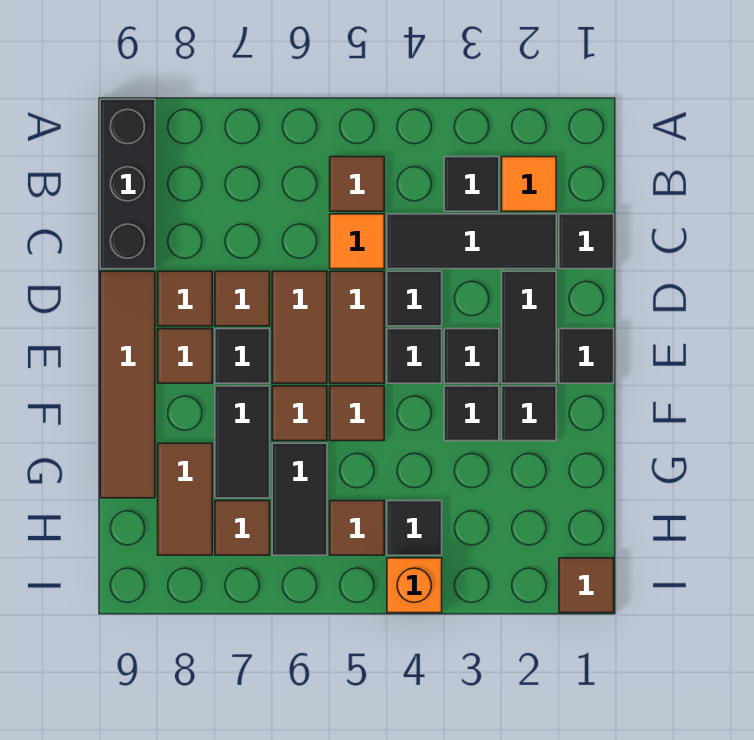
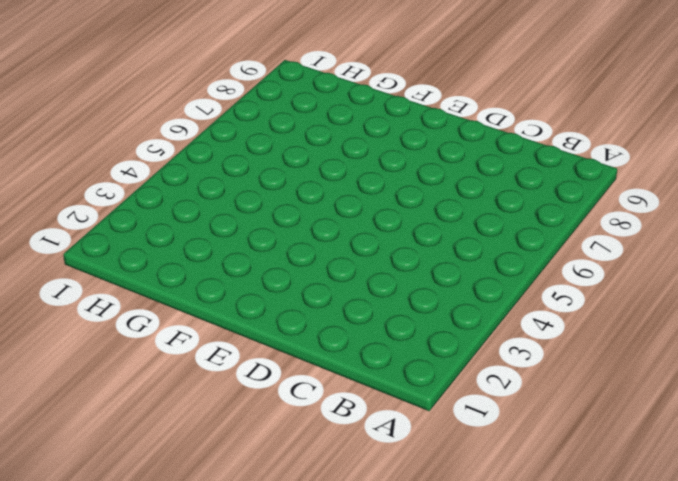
none -> black brick A9:C9 level 1
none -> orange tile B2 level 1
none -> black tile B3 level 1
none -> brown tile B5 level 1

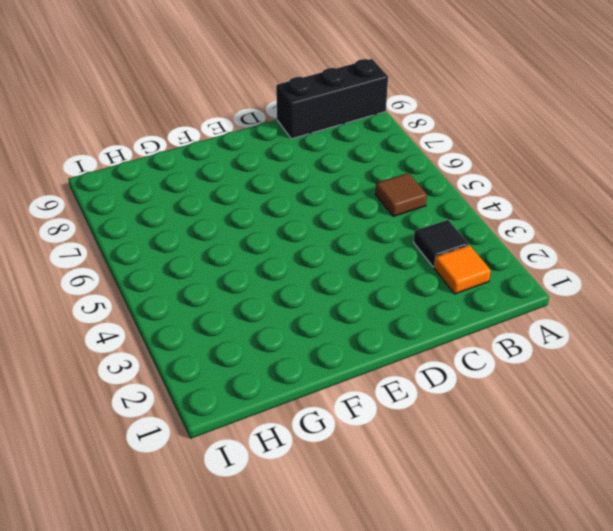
none -> black tile C1 level 1
none -> black tile C2:C4 level 1
none -> orange tile C5 level 1
none -> black tile D2:E2 level 1

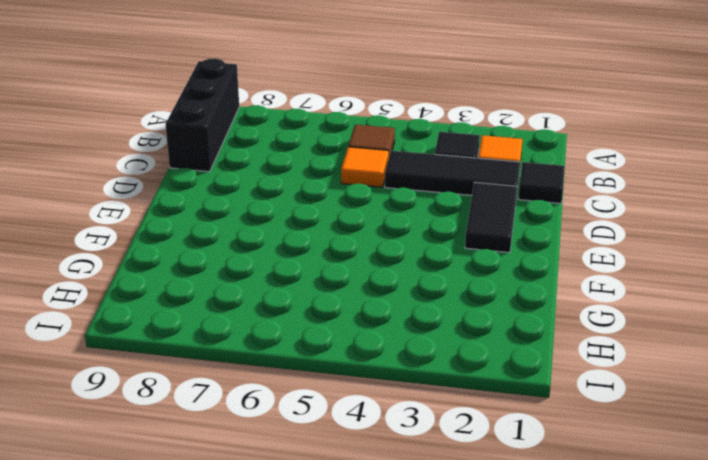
none -> black tile D4 level 1
none -> brown tile D5:E5 level 1
none -> brown tile D6:E6 level 1
none -> brown tile D7 level 1

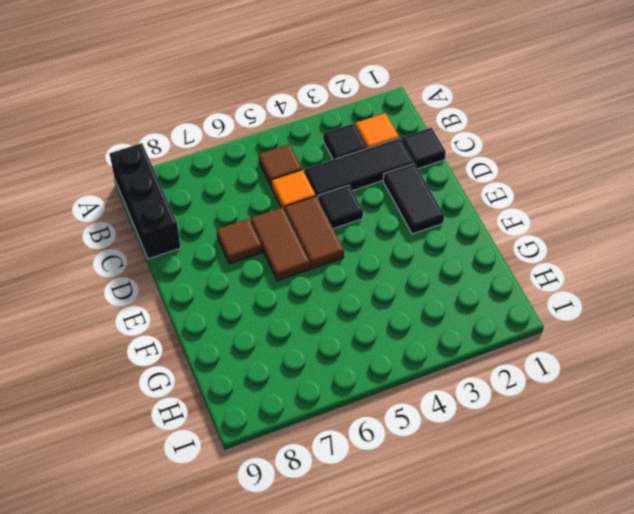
none -> brown tile D8 level 1
none -> brown tile D9:G9 level 1
none -> black tile E1 level 1
none -> black tile E3 level 1

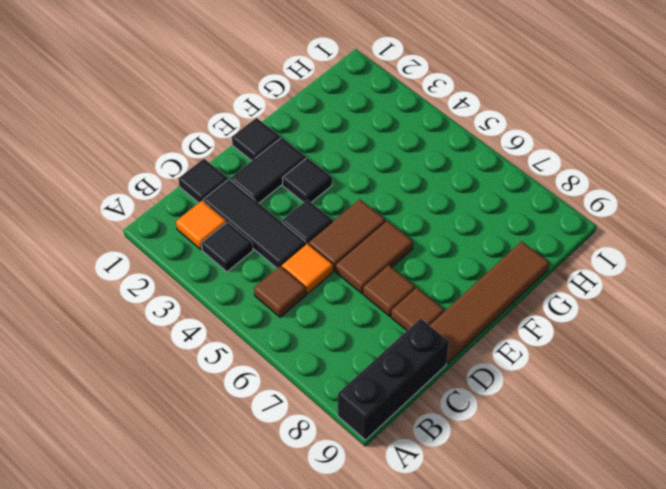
none -> black tile E4 level 1
none -> black tile E7 level 1
none -> brown tile E8 level 1
none -> black tile F2 level 1

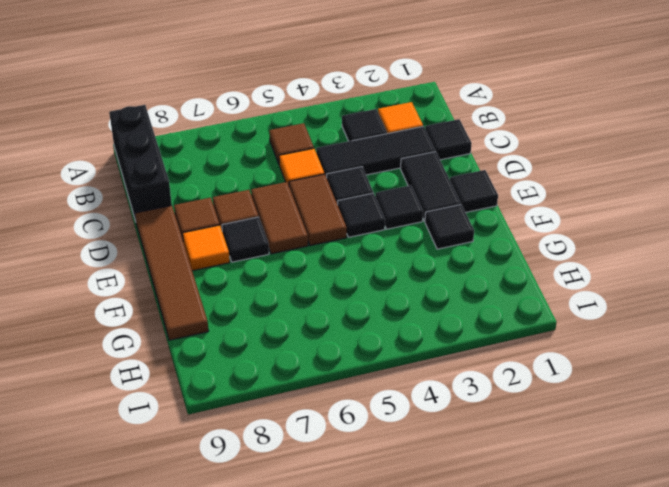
orange tile E8 level 1 -> brown tile E8 level 1
none -> black tile F3 level 1
none -> brown tile F5 level 1
none -> brown tile F6 level 1
none -> black tile F7:G7 level 1

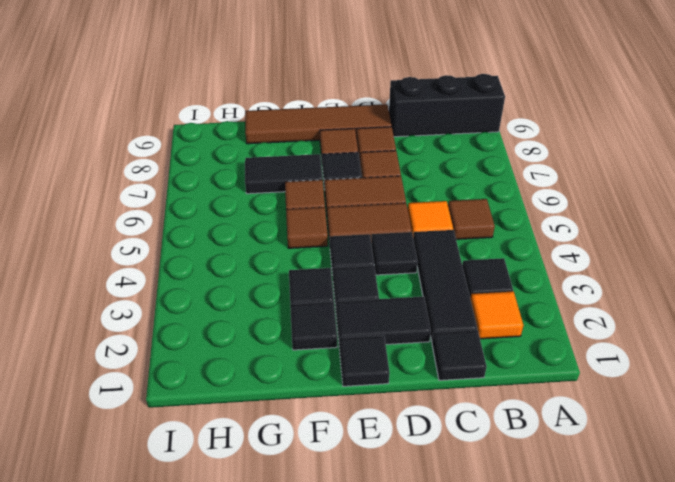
none -> black tile G6:H6 level 1
none -> brown tile G8:H8 level 1
none -> black tile H4 level 1
none -> brown tile H5 level 1

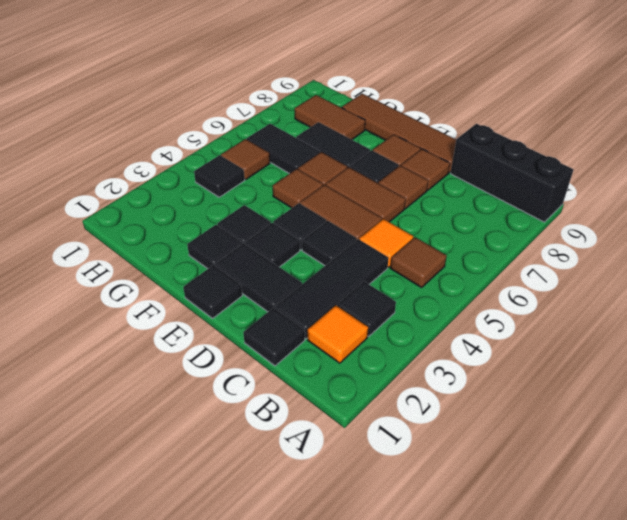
none -> brown tile H7 level 1
none -> brown tile I1 level 1
none -> orange brick I4 level 1

